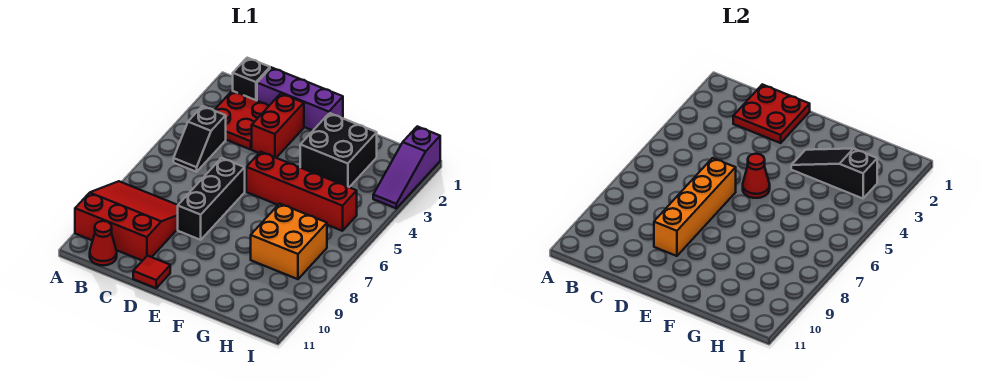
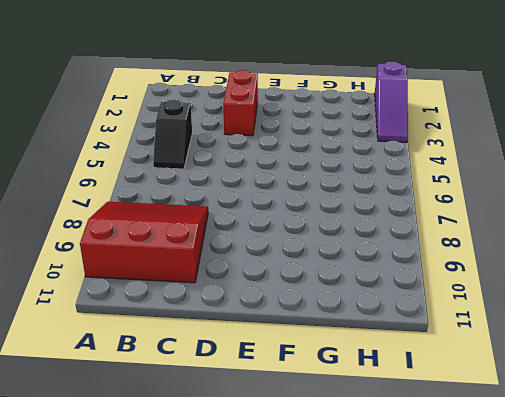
none -> black brick B1 level 1
none -> red plate B2:C3 level 1
none -> red cone B11 level 1

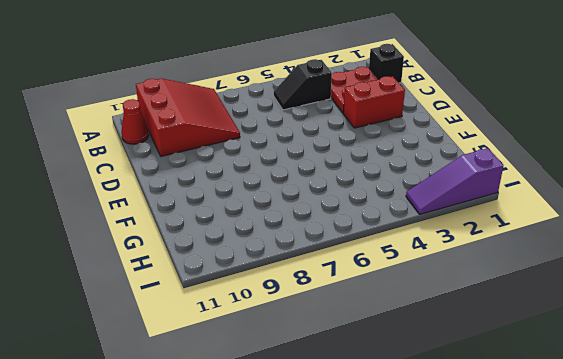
none -> purple brick C1:E1 level 1
none -> black brick D6:D8 level 1
none -> red tile D11 level 1

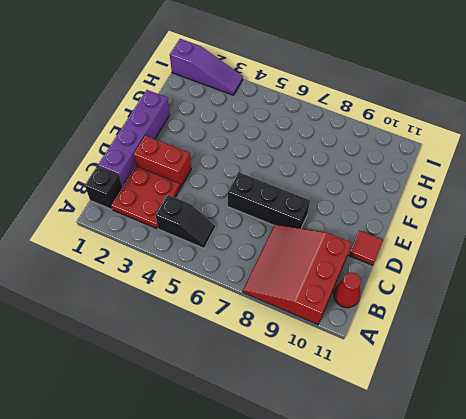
purple brick C1:F1 level 1 -> purple brick C1:E1 level 1
none -> red brick E5:H5 level 1
none -> black brick F2:G3 level 1
none -> orange brick G7:H8 level 1

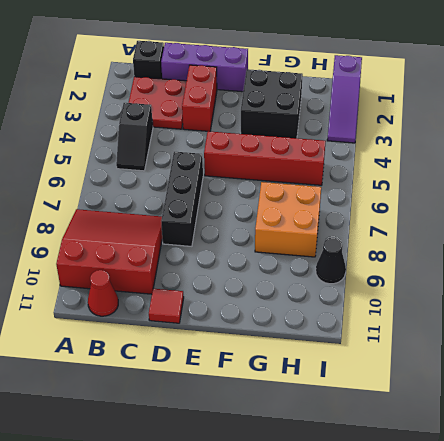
black cone I9 level 1 -> none
none -> red plate C1:D2 level 2
none -> orange brick D6:D9 level 2
none -> red cone E5 level 2

